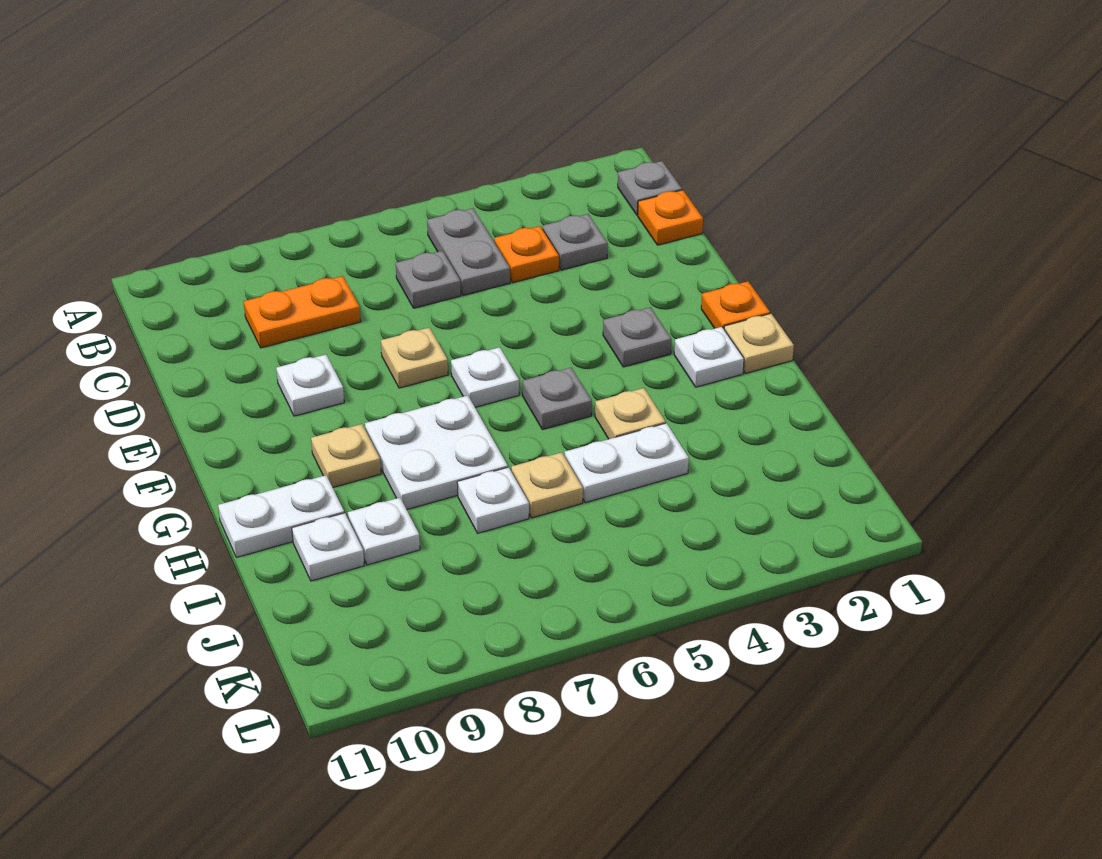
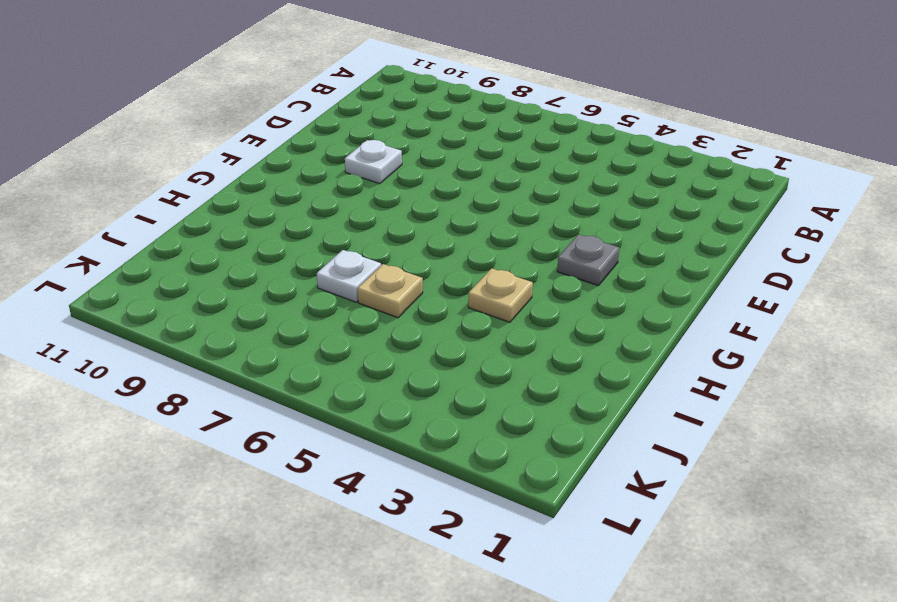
none -> grey plate B1 level 1
none -> grey plate B5:C5 level 1
none -> orange plate C1 level 1

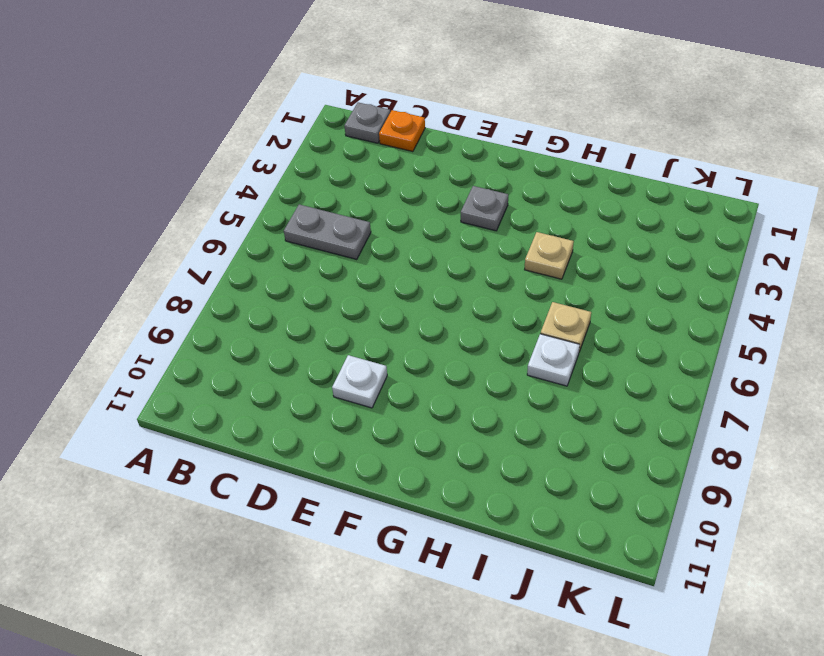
none -> grey plate C3 level 1
none -> orange plate C4 level 1
none -> grey plate C6 level 1

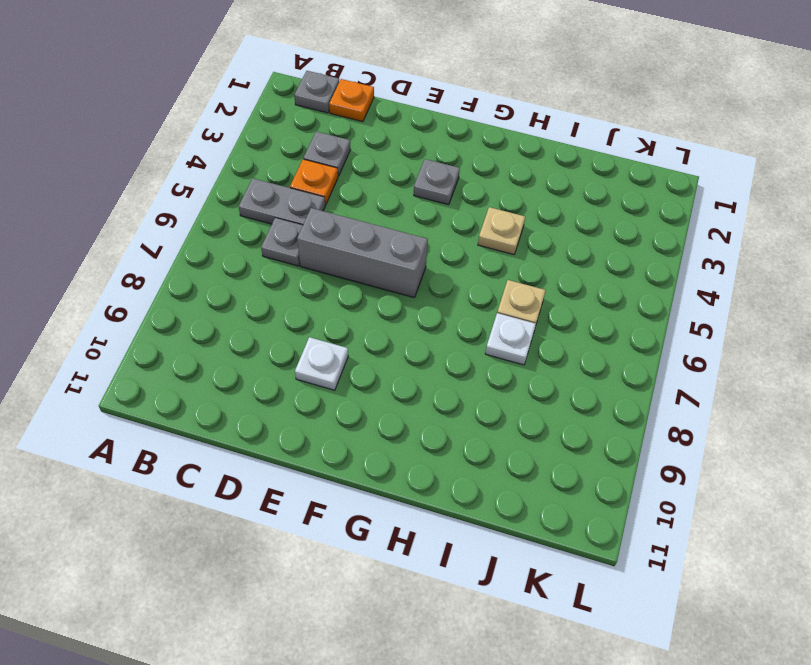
grey brick D6:F6 level 1 -> white plate F6 level 1
none -> orange plate C8:C9 level 1
none -> tan plate E7 level 1
none -> orange plate F1 level 1

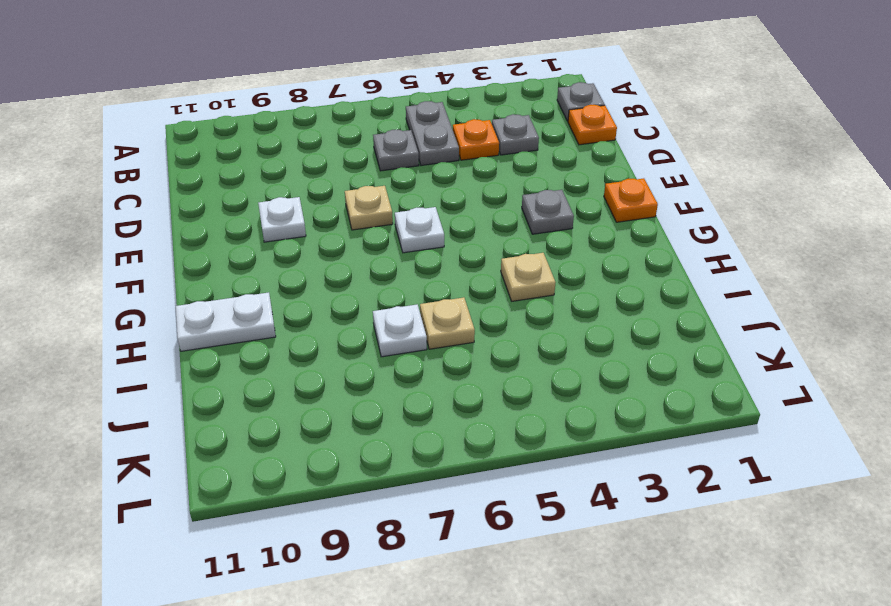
none -> orange plate C8:C9 level 1
none -> tan plate G1 level 1
none -> white plate G2 level 1

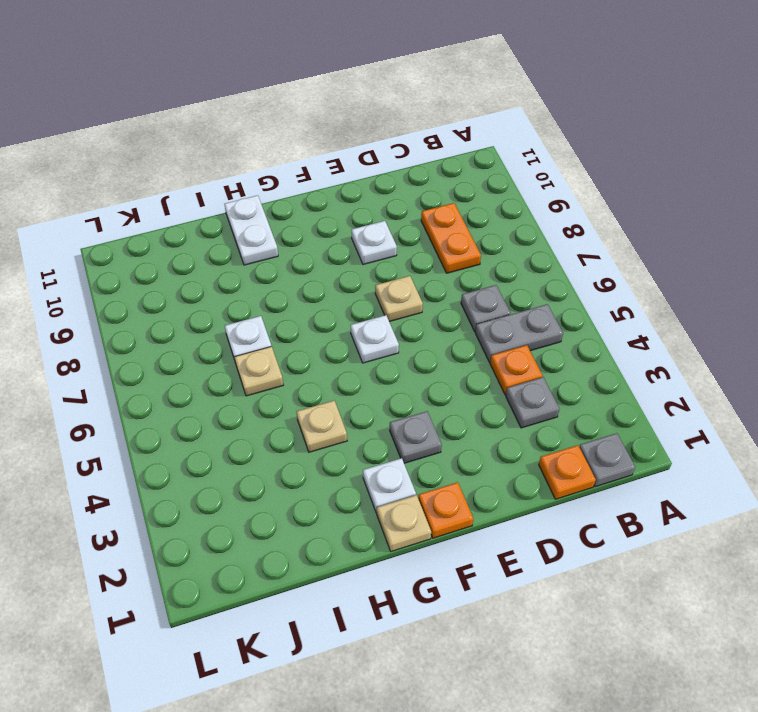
none -> grey plate G5 level 1
none -> white plate G7:H8 level 1
none -> tan plate G9 level 1

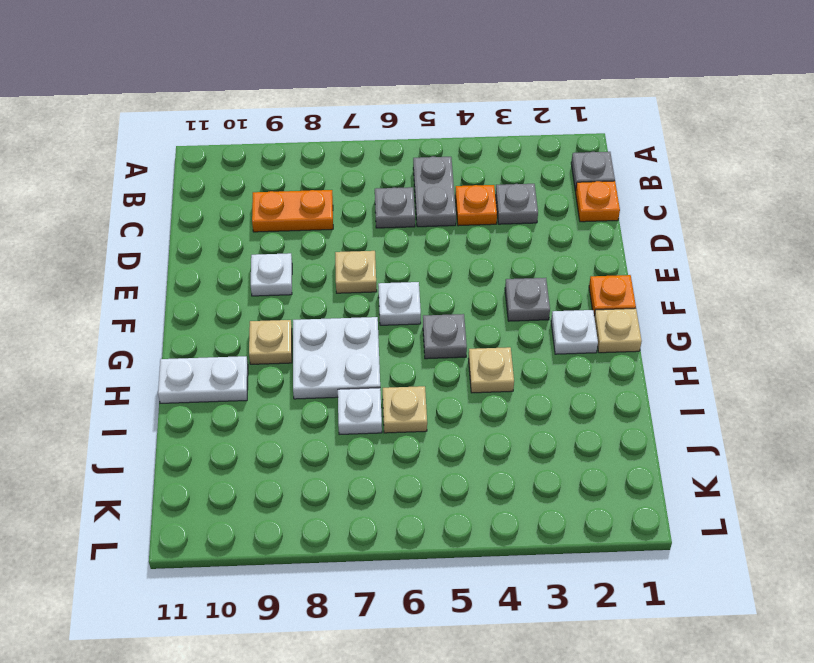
none -> white plate I4:I5 level 1
none -> white plate I9 level 1
none -> white plate I10 level 1

